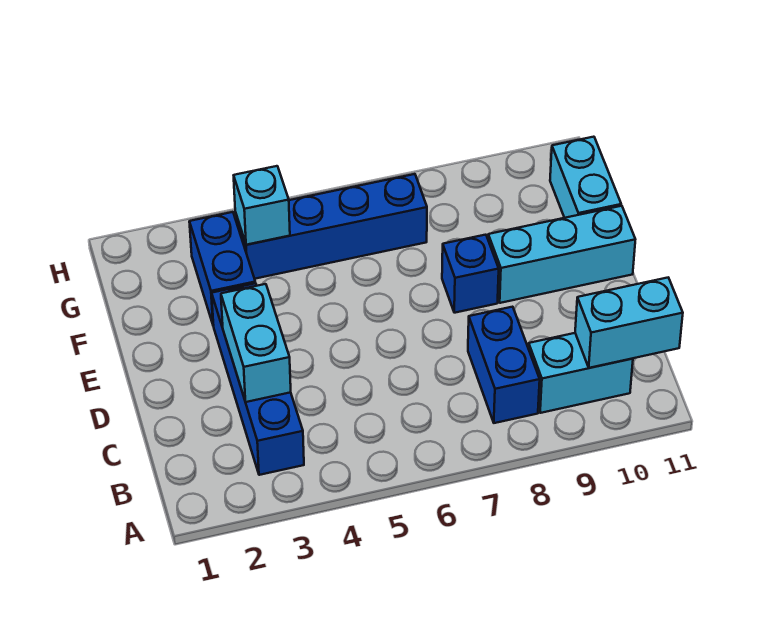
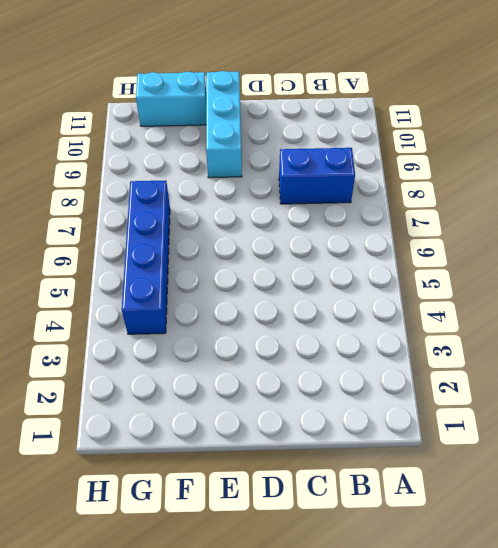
none -> blue brick B3:E3 level 1
none -> cyan brick B9:B10 level 1

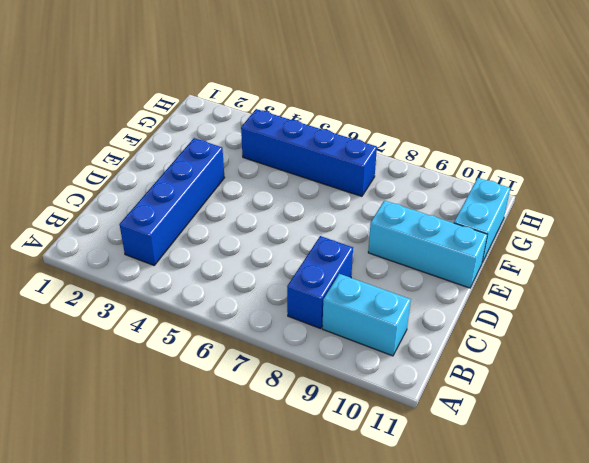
none -> blue brick E8 level 1
none -> blue brick F3:G3 level 1

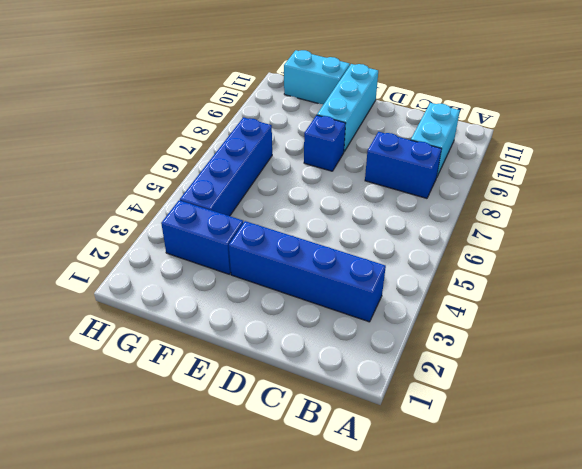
none -> cyan brick B10:B11 level 2
none -> cyan brick C3:D3 level 2

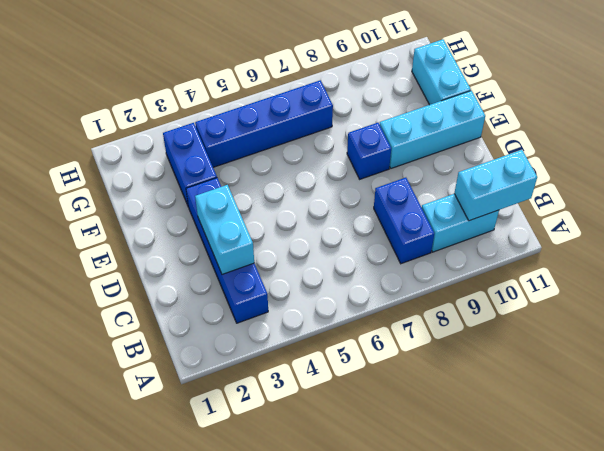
none -> cyan brick G4 level 2

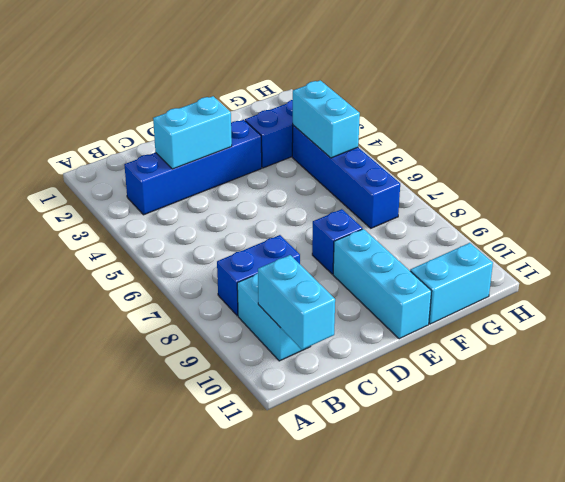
cyan brick G4:G5 level 2 -> cyan brick G4 level 2

